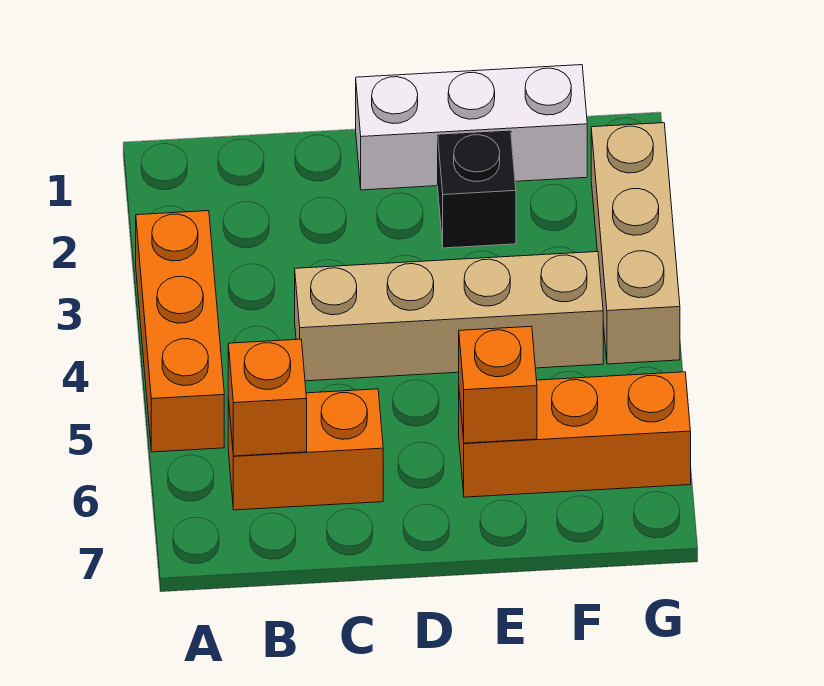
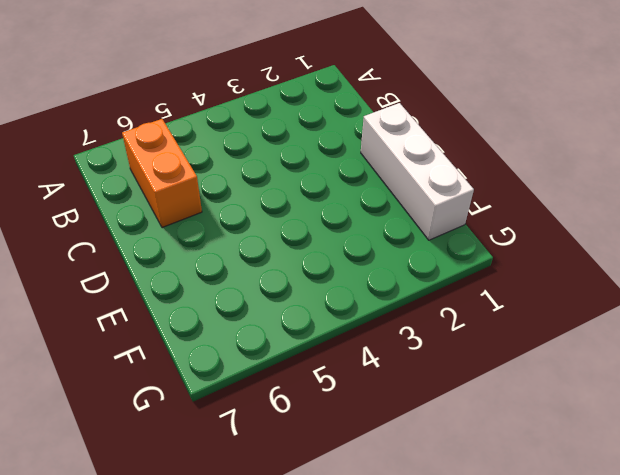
none -> orange brick A3:A5 level 1
none -> tan brick C4:F4 level 1

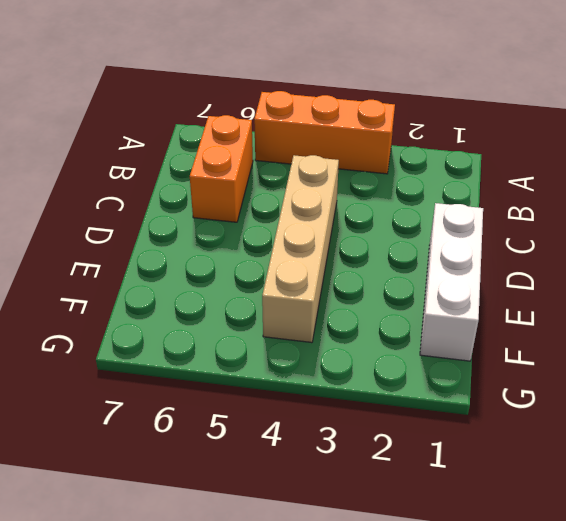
none -> black brick E2 level 1
none -> orange brick E6:G6 level 1

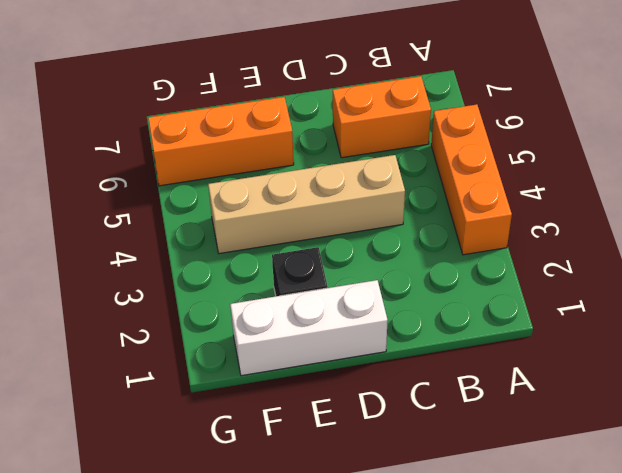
none -> tan brick G2:G4 level 1
none -> orange brick B6 level 2

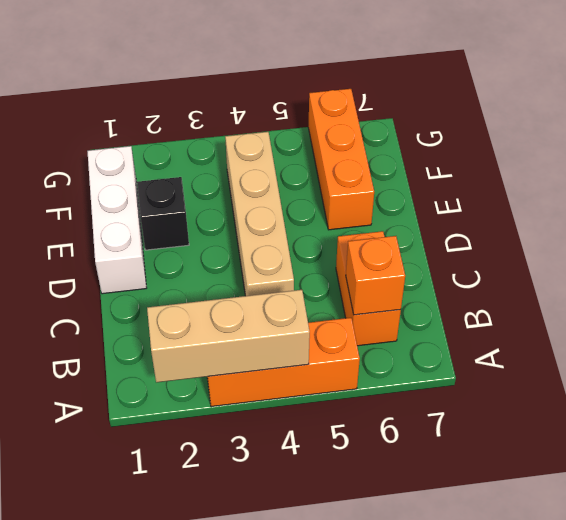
tan brick A2:A4 level 2 -> tan brick G2:G4 level 1
none -> orange brick E6 level 2

